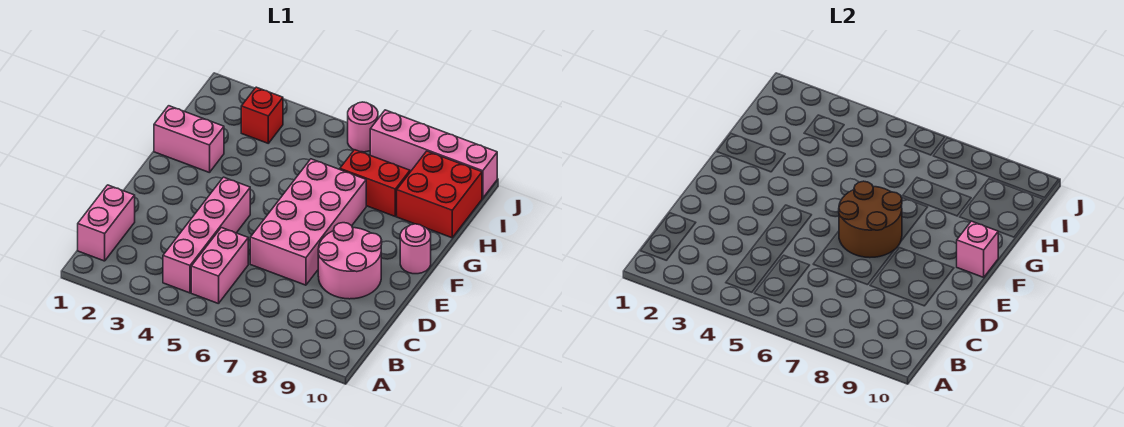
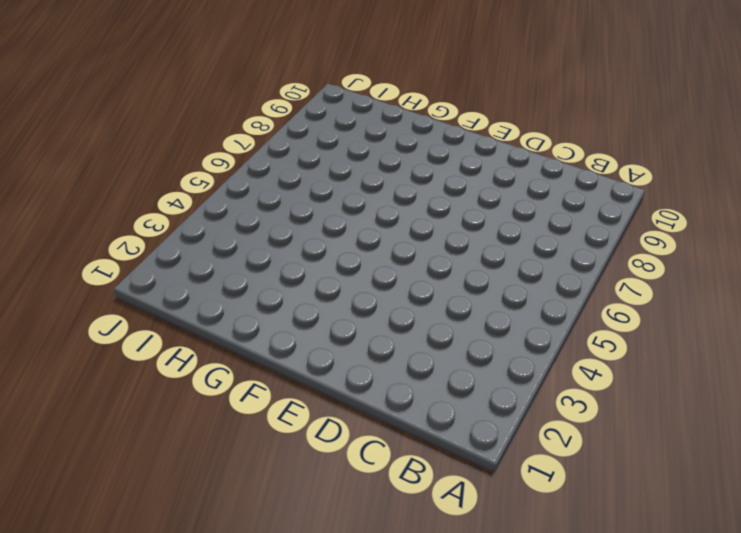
none -> pink brick B1:C1 level 1
none -> pink brick B4:E4 level 1
none -> pink brick B5:C5 level 1

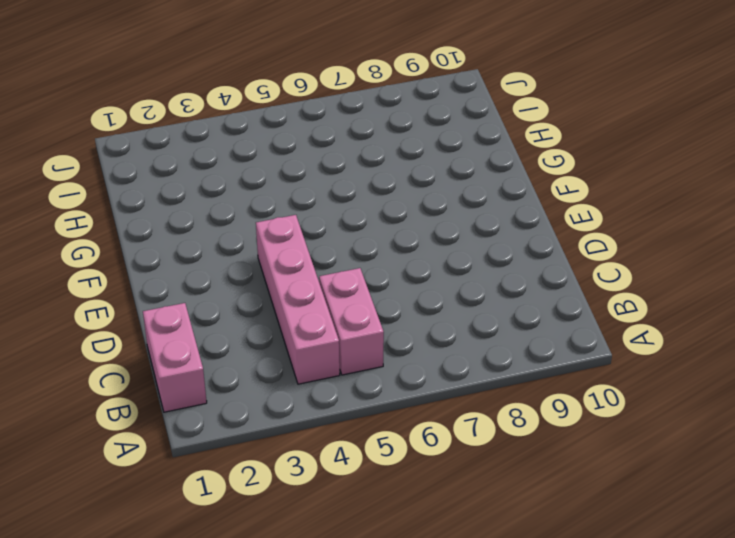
none -> pink brick D6:G7 level 1
none -> pink round brick D8:E9 level 1
none -> pink round brick F10 level 1

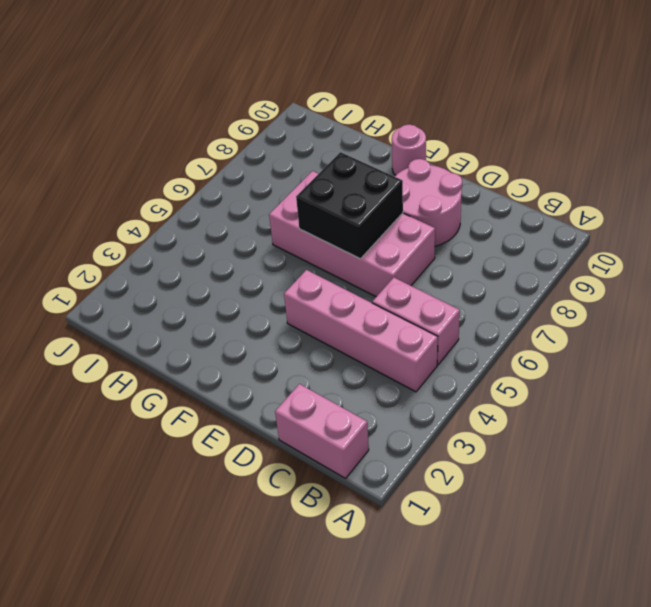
black brick E6:F7 level 2 -> brown round brick E6:F7 level 2
none -> pink brick G1:G2 level 1
none -> red brick H7:H8 level 1
none -> red brick H9:I10 level 1

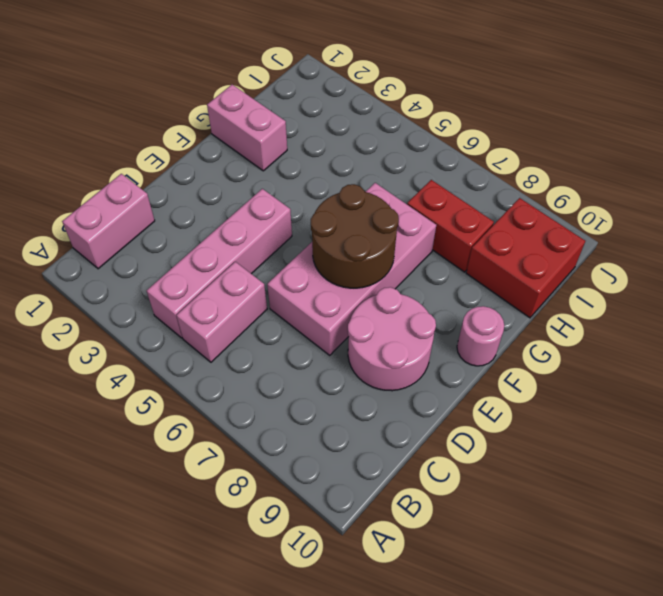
none -> red brick I3 level 1
none -> pink round brick J6 level 1
none -> pink brick J7:J10 level 1

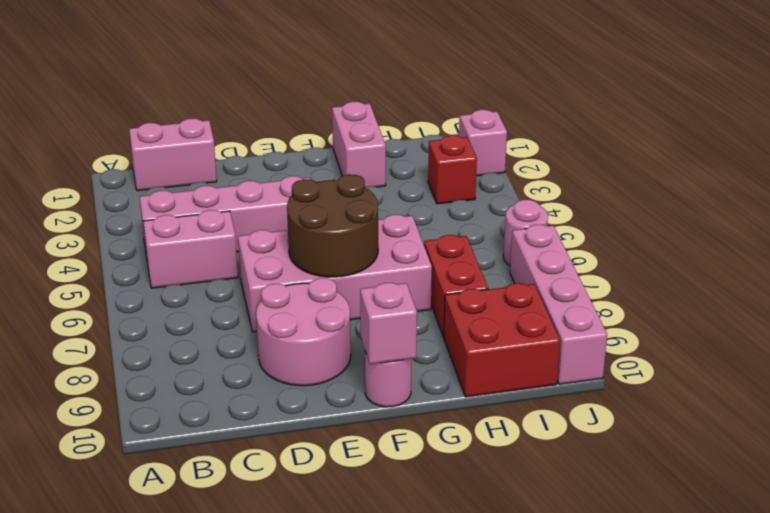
pink brick J2 level 1 -> none

